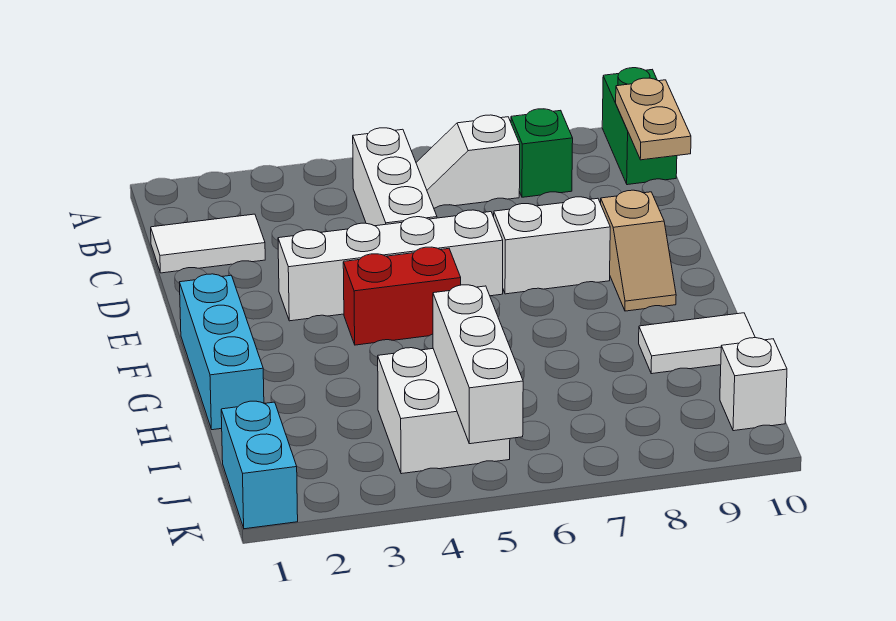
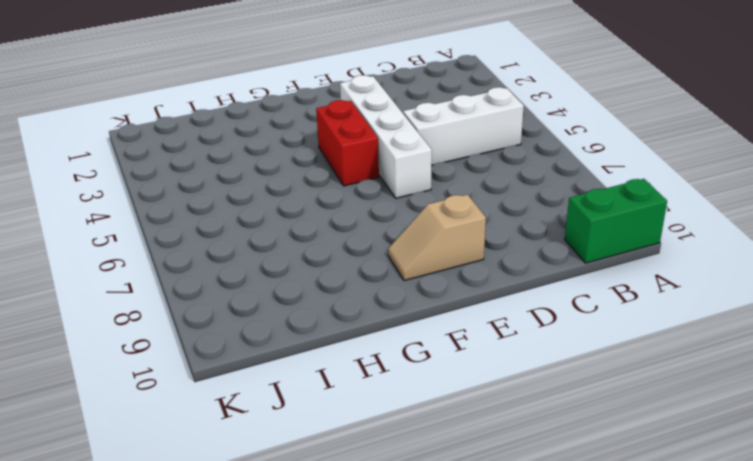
none -> white slope B6:B7 level 1 top 7
none -> green brick B8 level 1
none -> white tile C1:C2 level 1

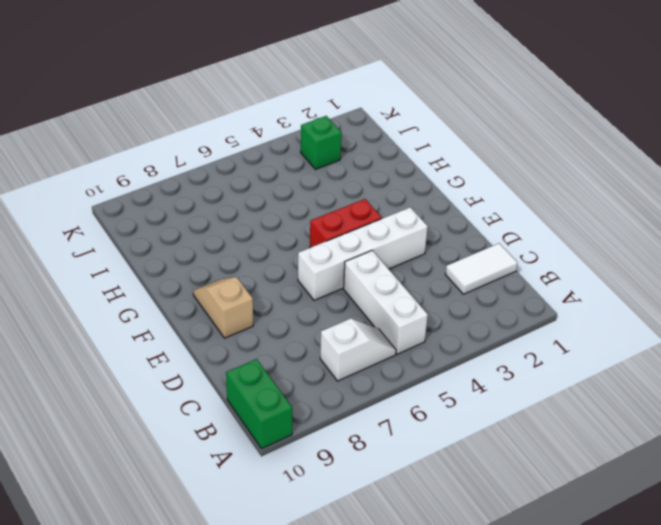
green brick J3 level 1 -> green brick B8 level 1
none -> white brick E7:E8 level 1
none -> cyan brick F1:H1 level 1
none -> white tile H9:H10 level 1

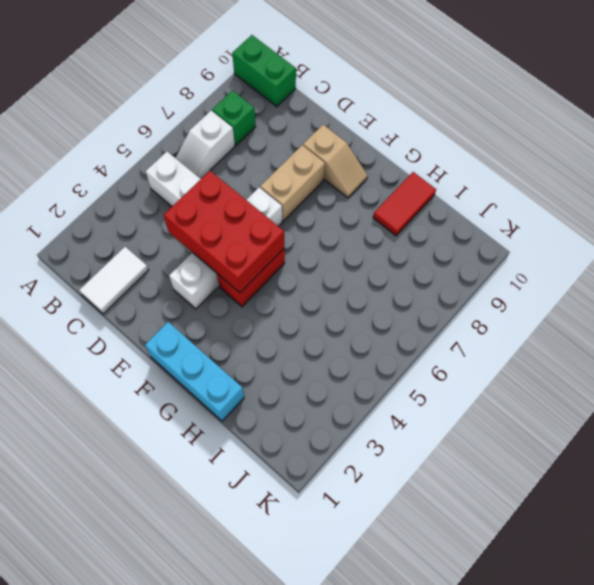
red brick D4:F5 level 2 -> none
tan brick E7:E8 level 1 -> white brick E7:E8 level 1
red tile H9:H10 level 1 -> white tile H9:H10 level 1
none -> white brick I4:J5 level 1
none -> cyan brick J1:K1 level 1
none -> white brick J10 level 1

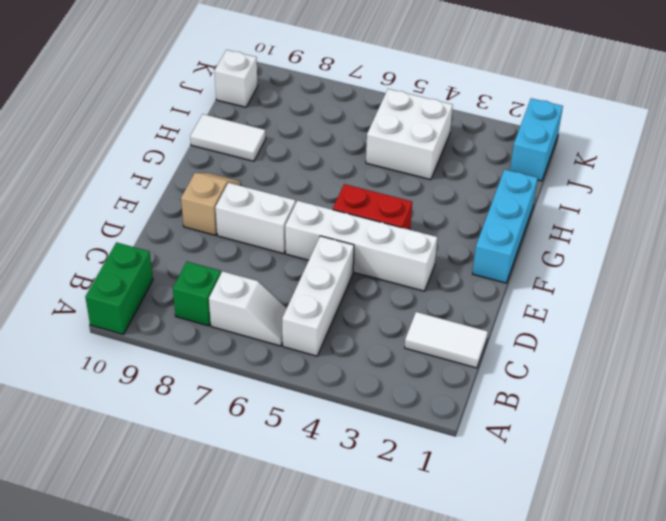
none -> tan plate B10:C10 level 2
none -> white brick I5:K5 level 2

